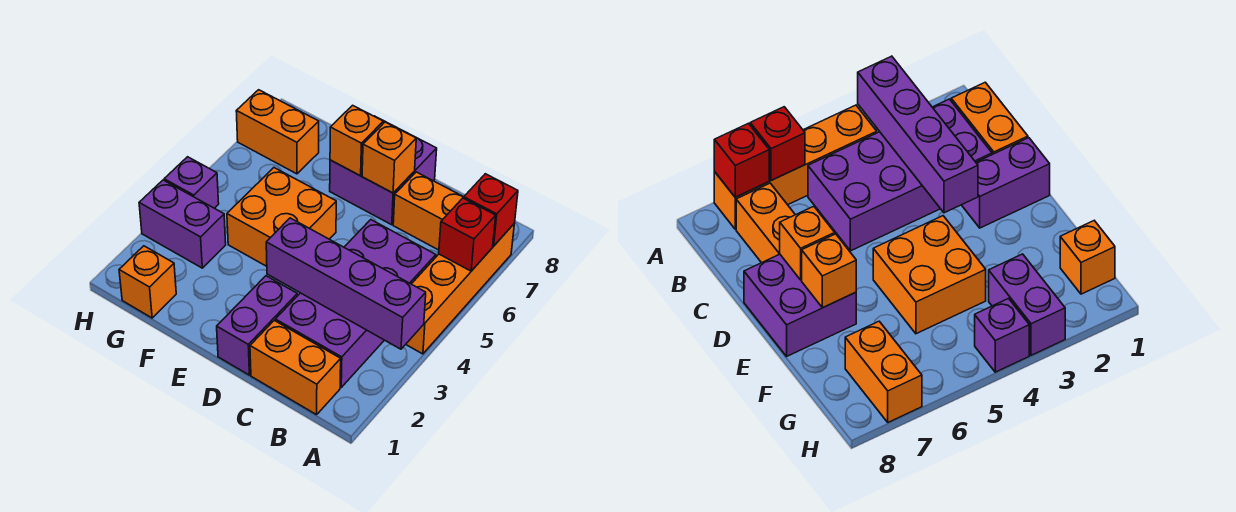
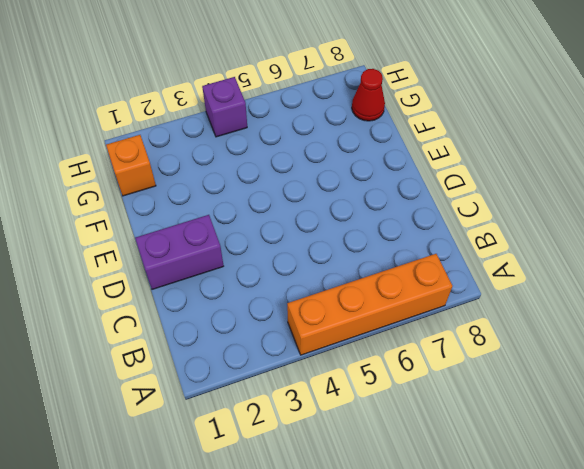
red cone G8 level 1 -> none
none -> orange brick B1:C1 level 1
none -> purple brick B2:C5 level 1
none -> orange brick B7:C7 level 1

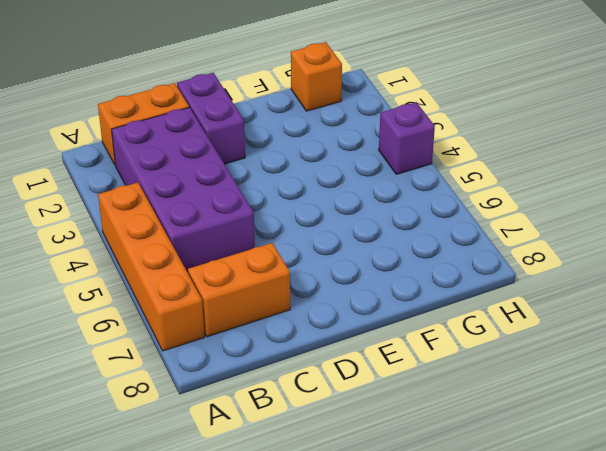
none -> purple brick D7:E8 level 1
none -> orange brick E4:F5 level 1
none -> purple brick G3:H3 level 1

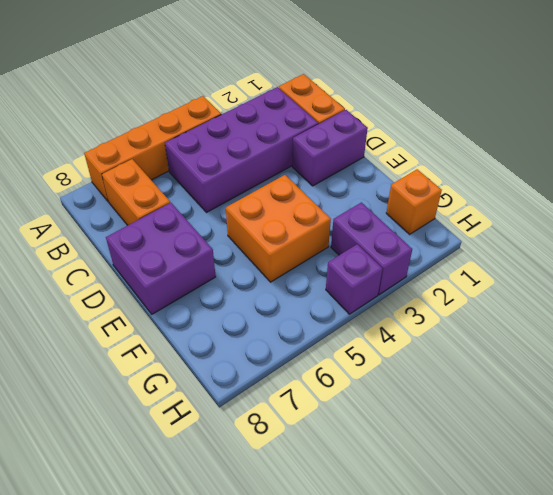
none -> orange brick G7:H7 level 1
none -> purple brick A3:D3 level 2
none -> red brick A6 level 2

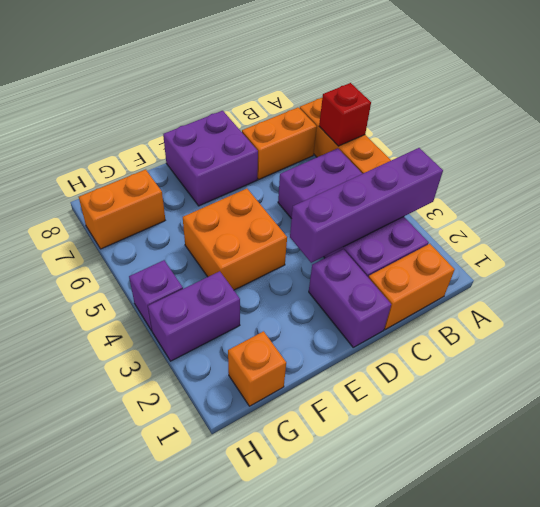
none -> red brick A7 level 2
none -> orange brick D7 level 2
none -> orange brick E7 level 2

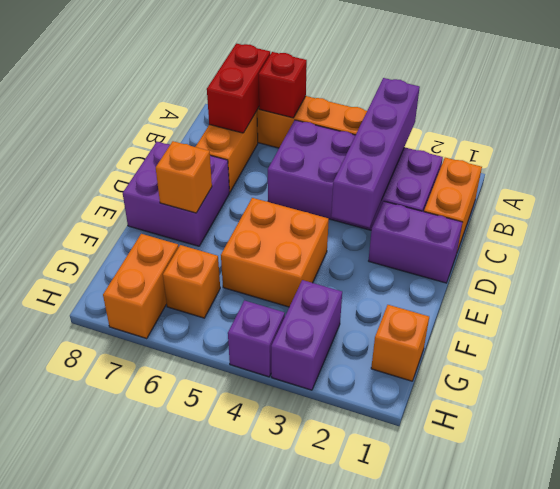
red brick A7:B7 level 2 -> red brick A7 level 2
orange brick G6 level 1 -> orange brick D7 level 2

